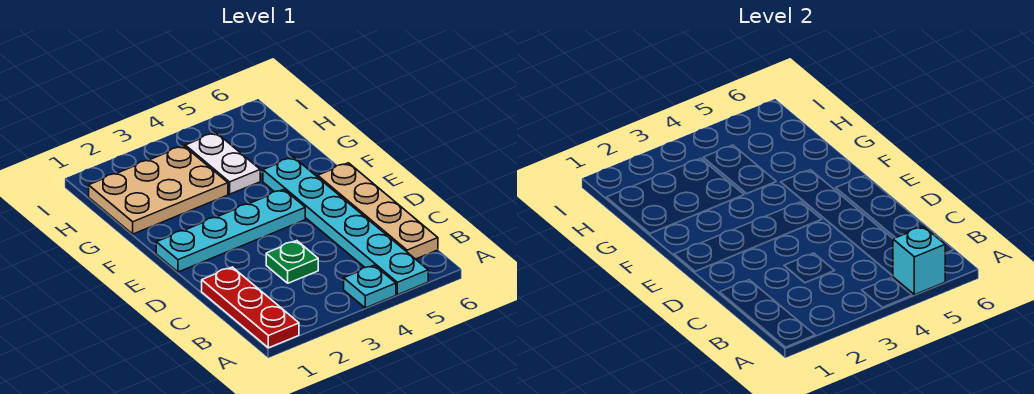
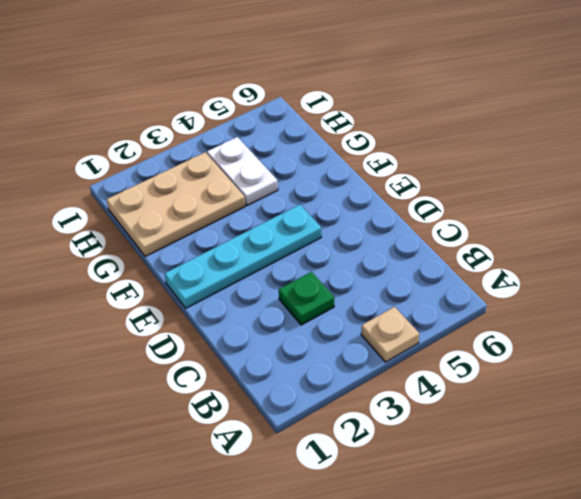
tan plate A4 level 1 -> cyan plate A4 level 1
none -> red plate A1:C1 level 1
none -> cyan plate A5:F5 level 1

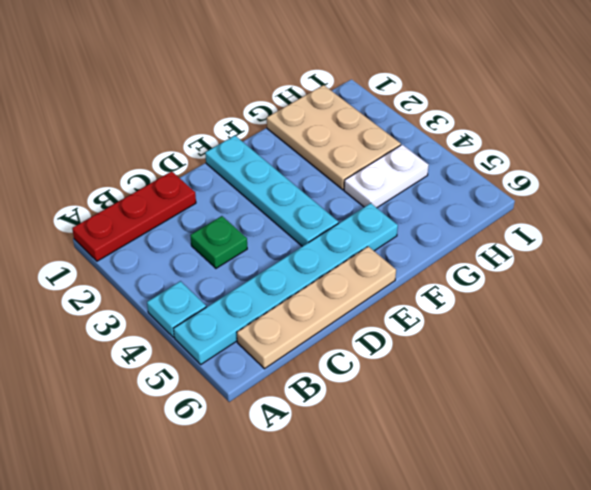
none -> cyan brick A5 level 2

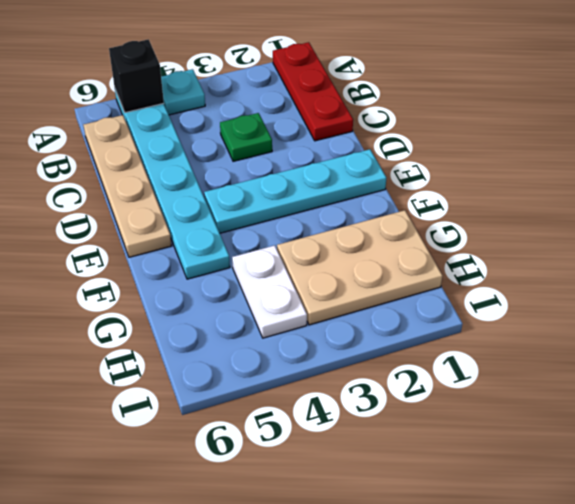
black brick A5 level 2 -> cyan brick A5 level 2

